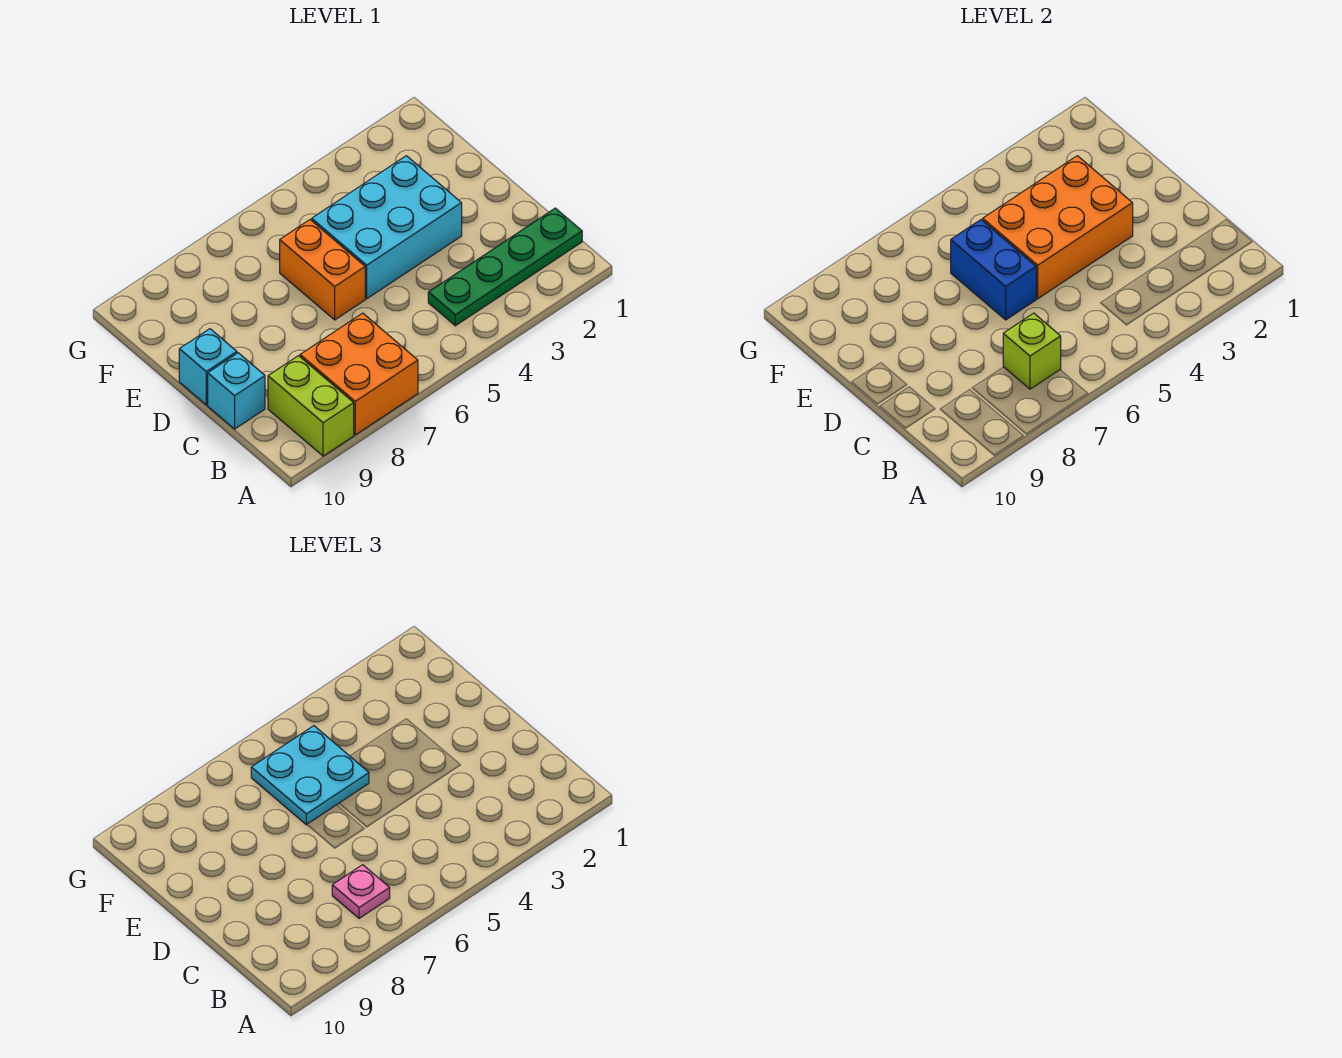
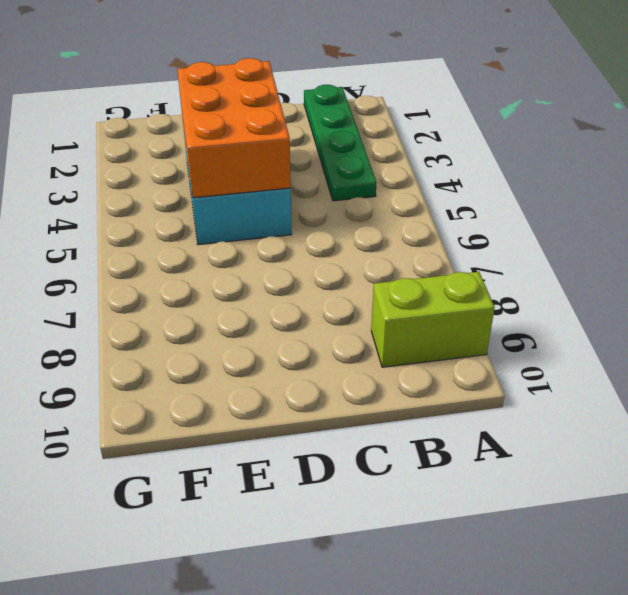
none -> orange brick A7:B8 level 1
none -> cyan brick C10 level 1
none -> orange brick D6:E6 level 1

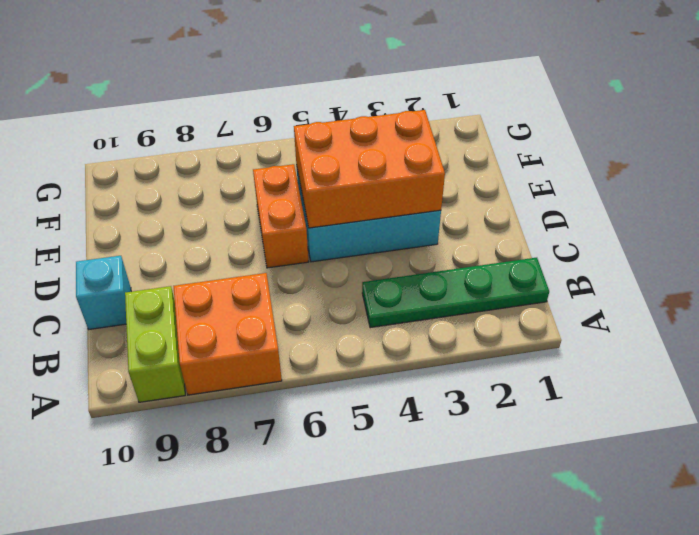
none -> cyan brick D10 level 1
none -> lime brick B7 level 2
none -> blue brick D6:E6 level 2

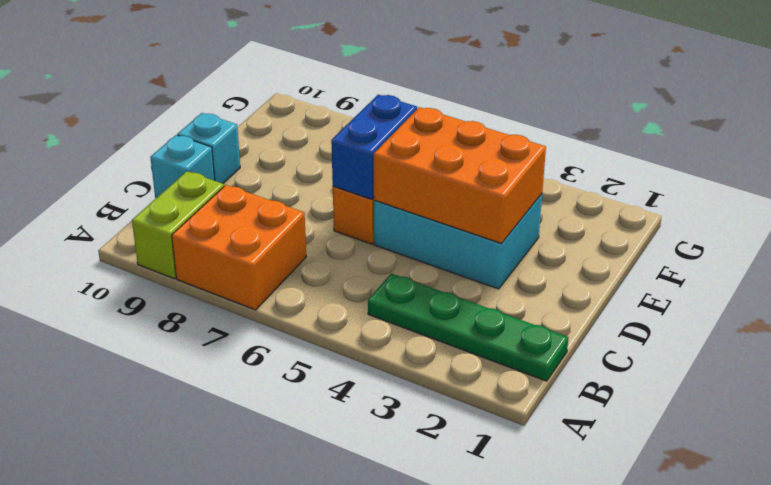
none -> lime brick B7 level 2
none -> pink plate B7 level 3
none -> cyan plate E5:F6 level 3

